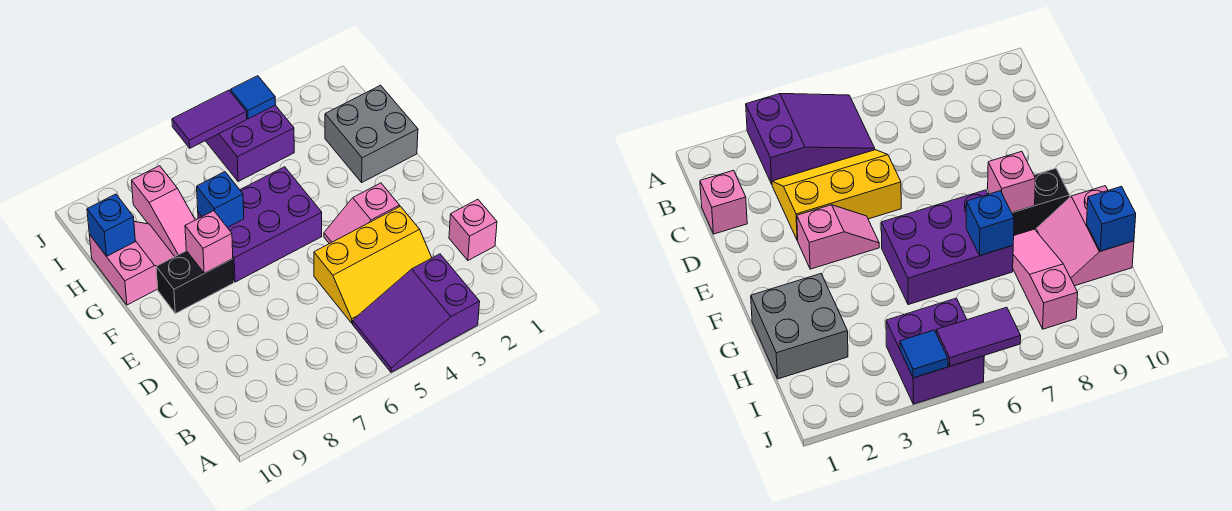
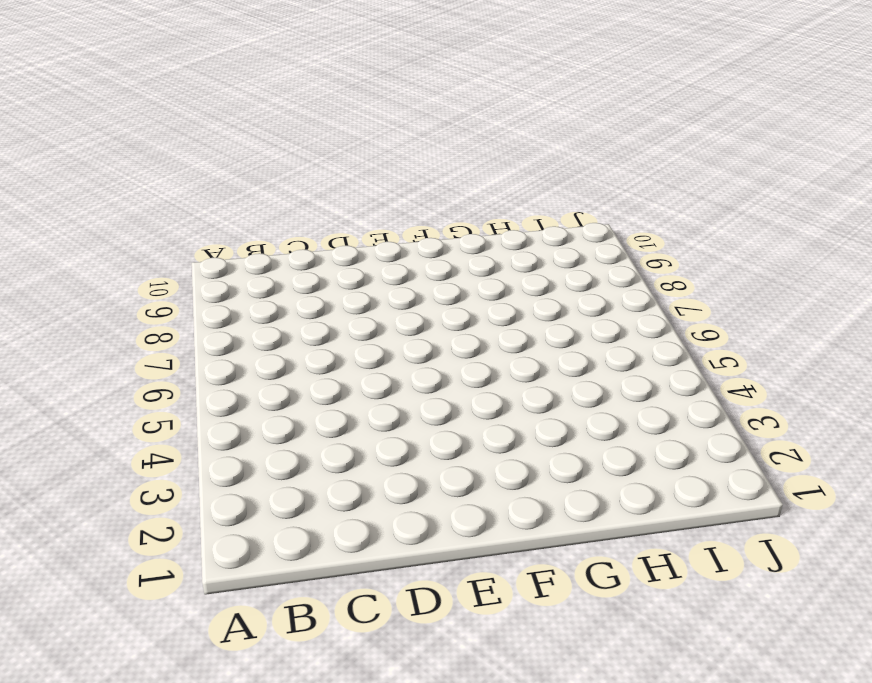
none -> purple slope A3:B5 level 1 top 3
none -> pink brick C1 level 1
none -> yellow slope C3:D5 level 1 top D

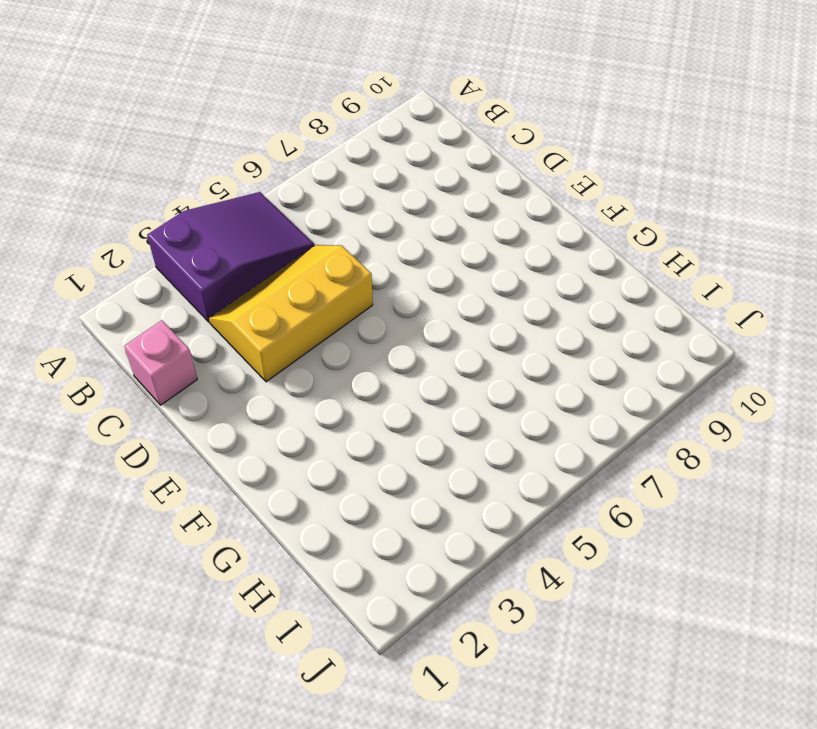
none -> pink slope E3:E4 level 1 top 3
none -> purple brick F5:G7 level 1
none -> black brick F8:F9 level 1

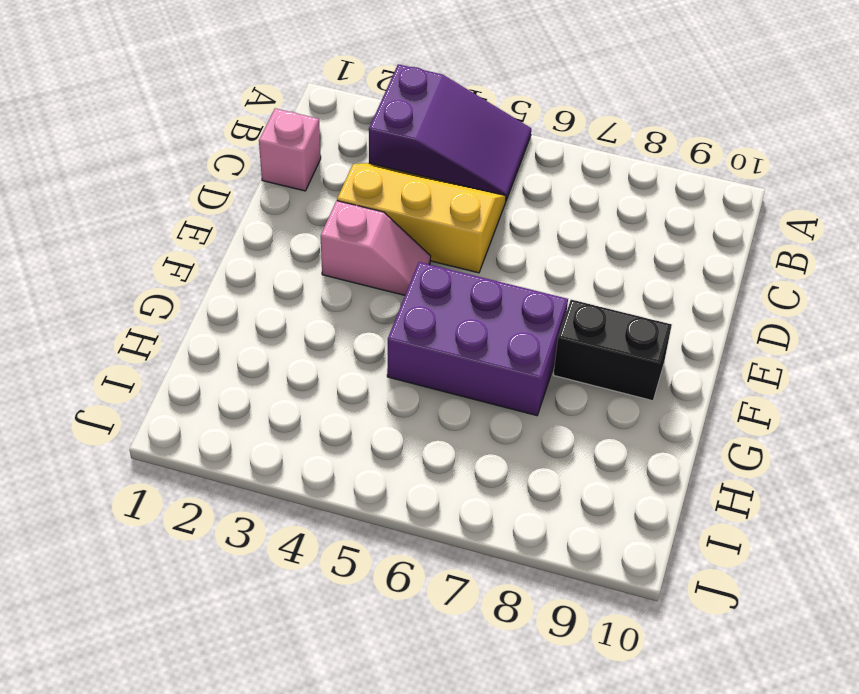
none -> grey brick G1:H2 level 1
none -> pink slope G8:I8 level 1 top I
none -> pink slope G9:H10 level 1 top 10

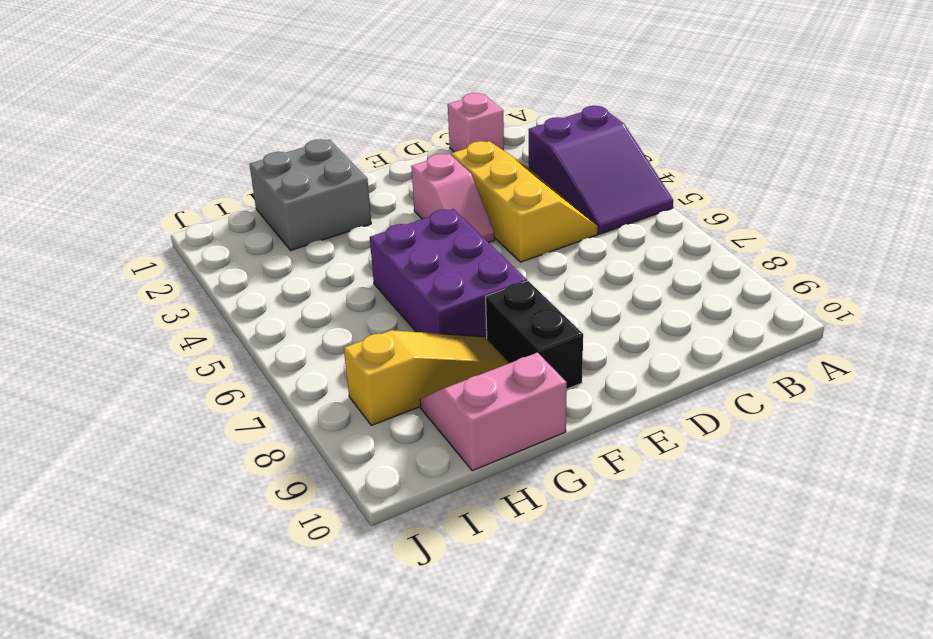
yellow slope G8:I8 level 1 top I -> pink slope G8:I8 level 1 top I
none -> purple brick I4:J5 level 1
none -> pink brick F8 level 2
none -> blue brick G7 level 2

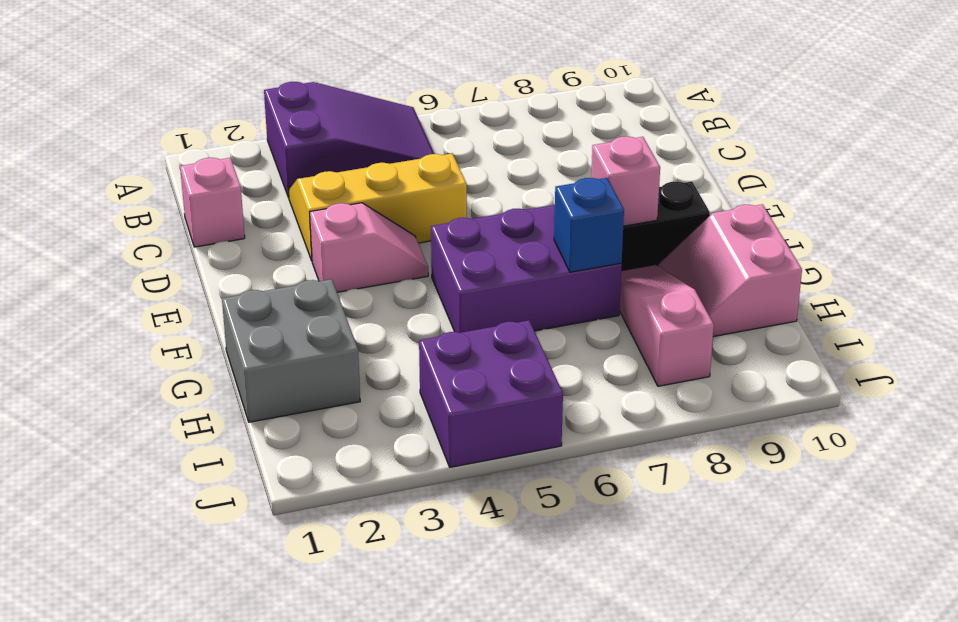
none -> blue brick H10 level 2
none -> blue tile J4 level 2
none -> purple tile J5:J6 level 2

